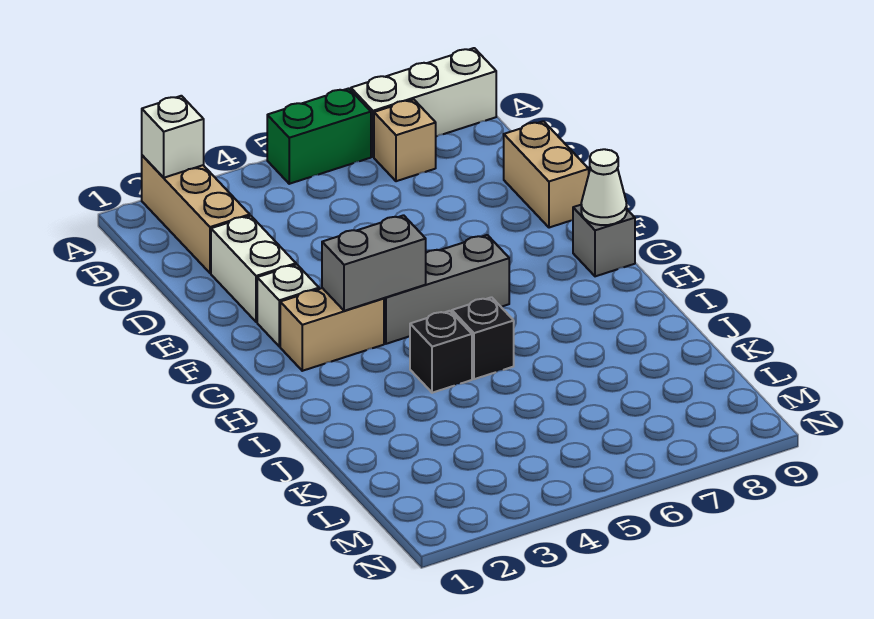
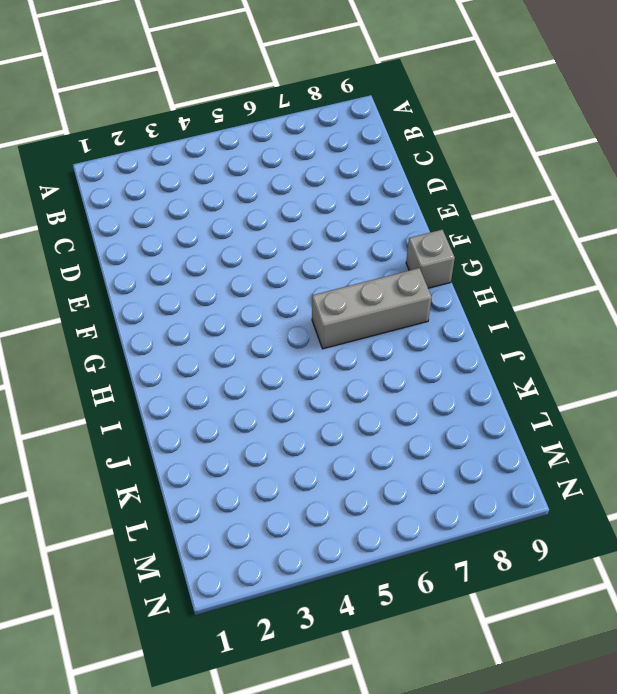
grey brick H6:H8 level 1 -> grey brick G4:G6 level 1
none -> tan brick A2:C2 level 1
none -> green brick A5:A6 level 1
none -> white brick A7:A9 level 1

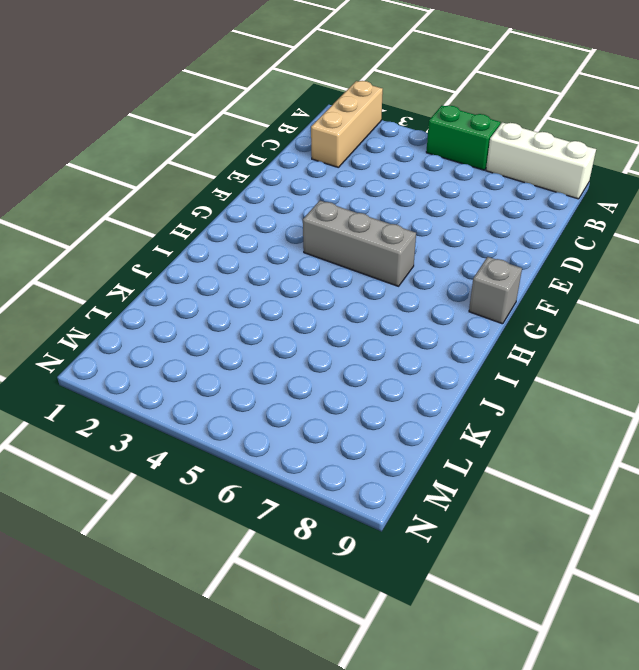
none -> tan brick B7 level 1
none -> white brick D2:E2 level 1
none -> tan brick D9:E9 level 1

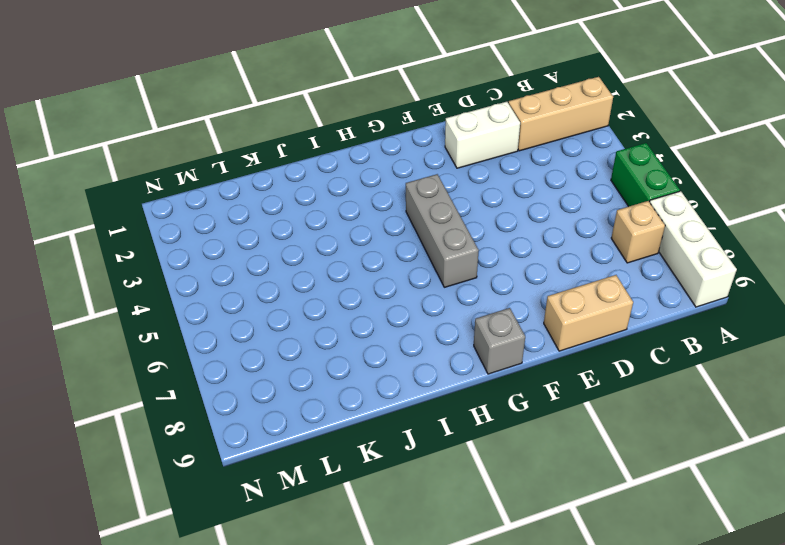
none -> white brick F2 level 1
none -> tan brick G2:G3 level 1
none -> black brick I4 level 1

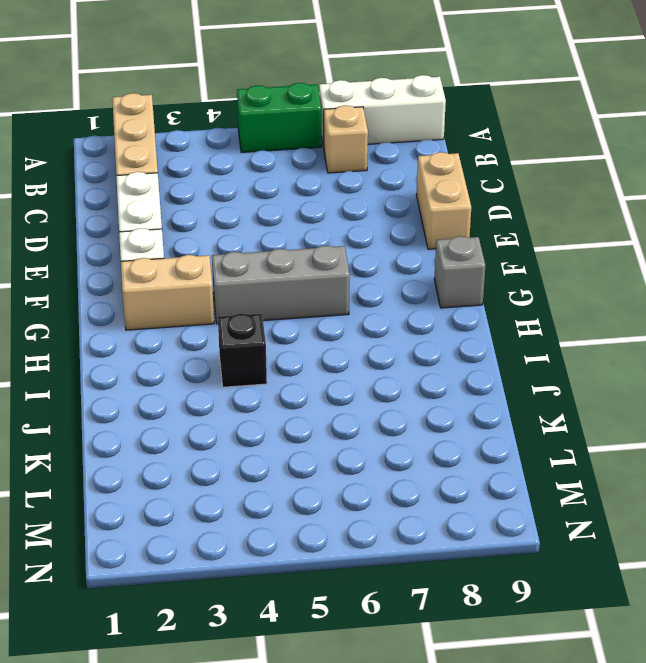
none -> black brick I5 level 1
none -> white brick A2 level 2
none -> grey brick G3:G4 level 2

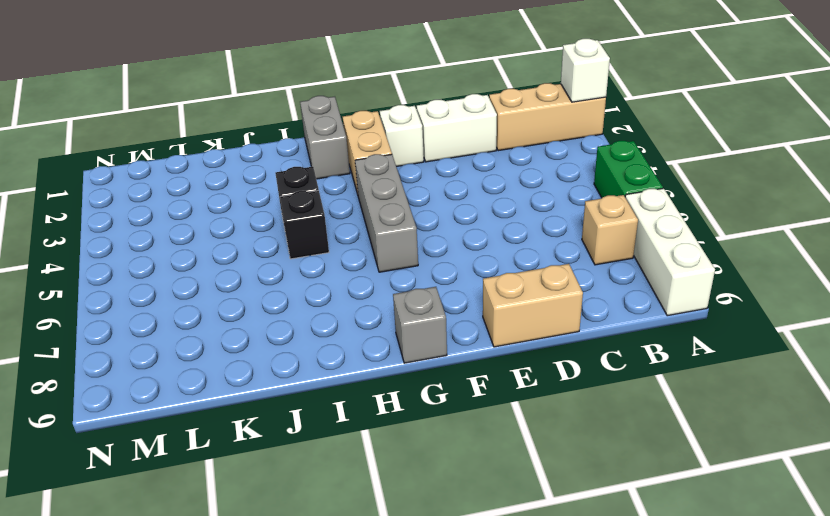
grey brick H1:H2 level 1 -> grey brick G3:G4 level 2
none -> white cone G9 level 2

